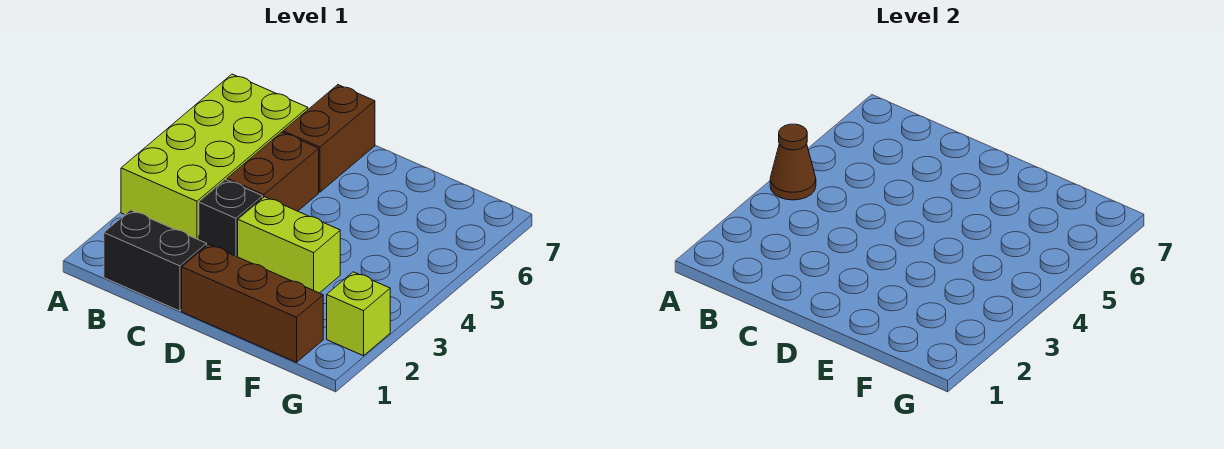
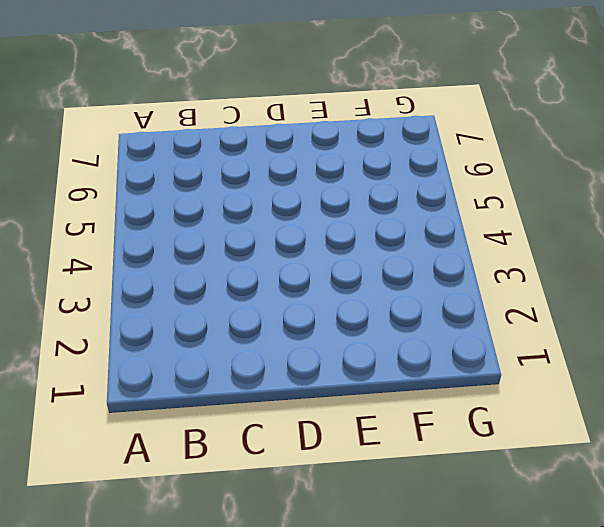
none -> lime brick A3:B6 level 1
none -> black brick B1:C1 level 1

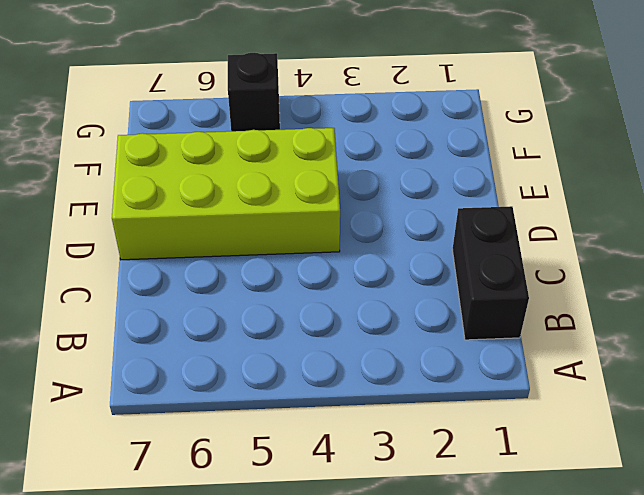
lime brick D4:E7 level 1 -> lime brick A3:B6 level 1
black brick G5 level 1 -> black brick C3 level 1
none -> brown brick C4:C5 level 1
none -> brown brick C6:C7 level 1

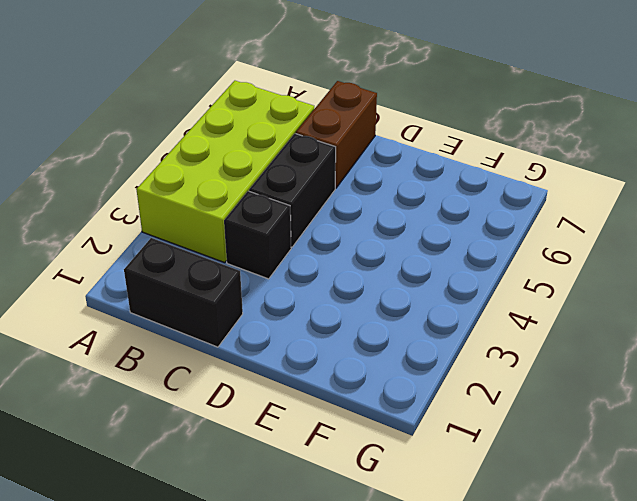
black brick C4:C5 level 1 -> brown brick C4:C5 level 1
none -> brown brick D1:F1 level 1
none -> lime brick D3:E3 level 1

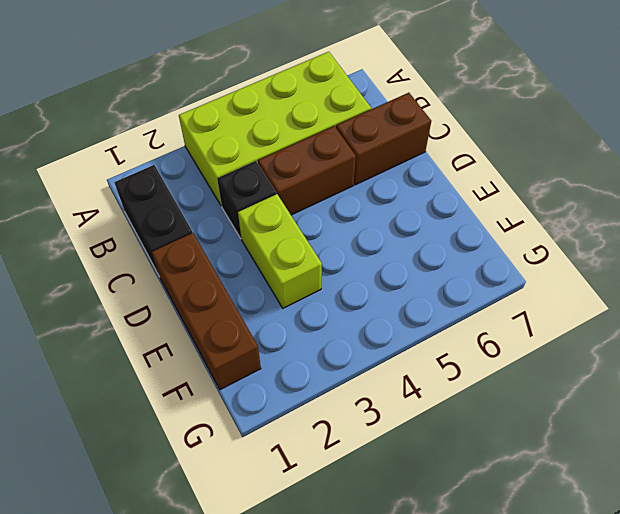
none -> lime brick G2 level 1
none -> brown cone A4 level 2

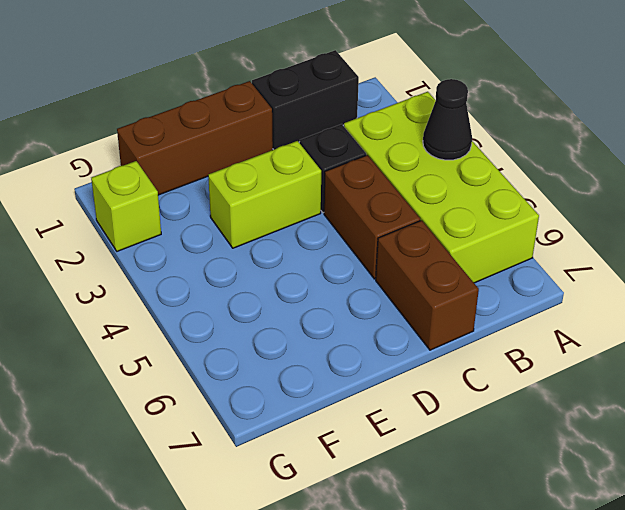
black cone A4 level 2 -> brown cone A4 level 2

